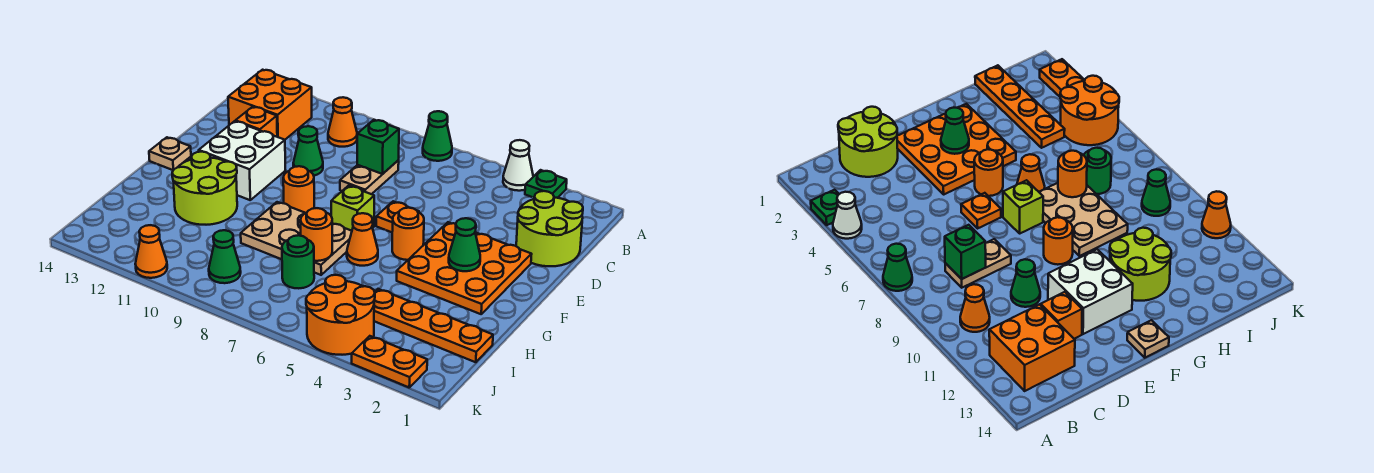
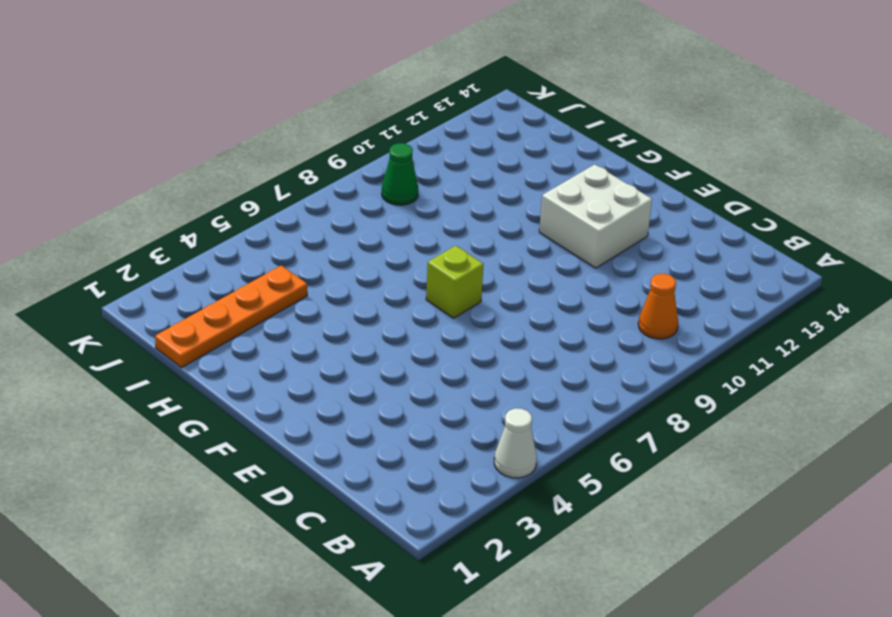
none -> green plate A3 level 1
none -> green cone A7 level 1
none -> orange brick B12:C13 level 1

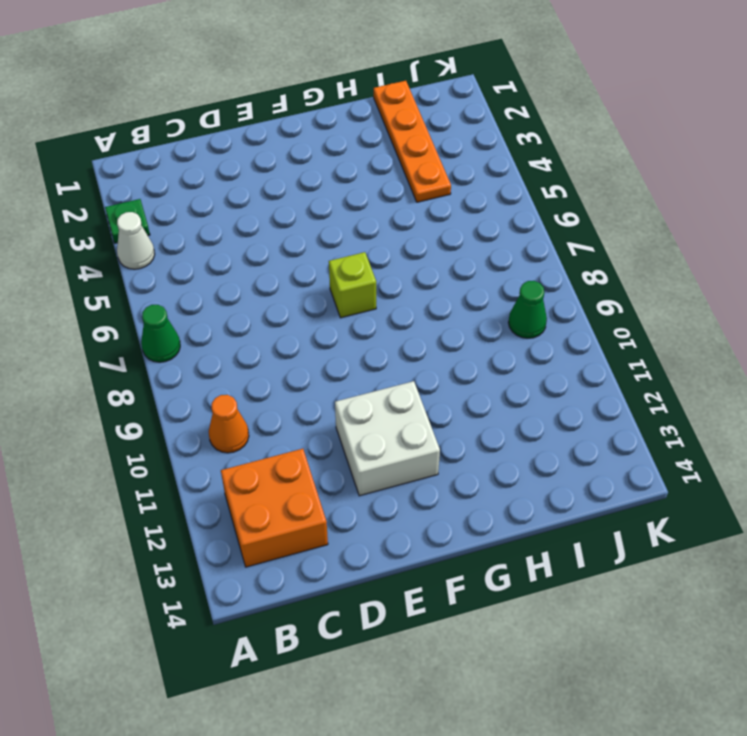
none -> lime round brick C1:D2 level 1
none -> tan plate C8:D8 level 1
none -> green cone D10 level 1

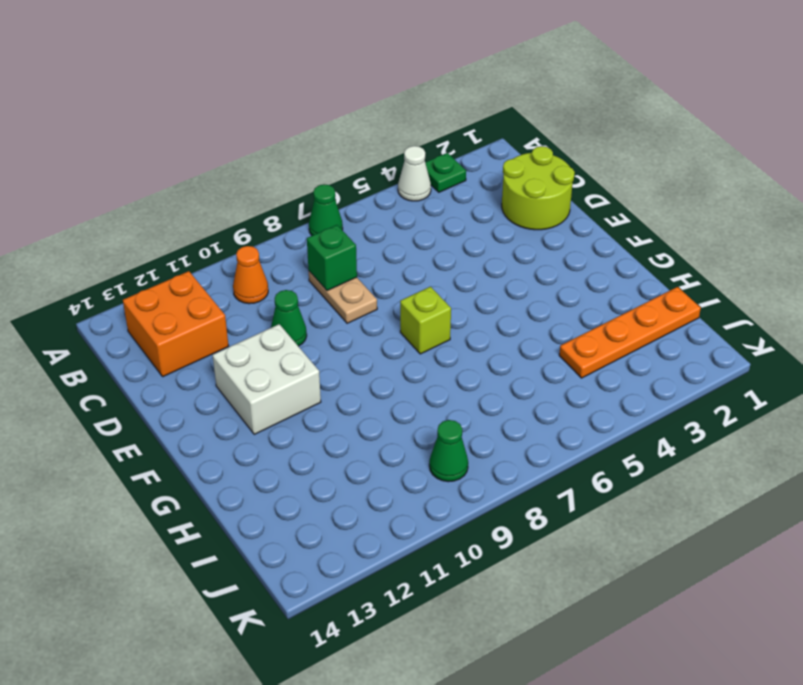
none -> orange brick D12 level 1
none -> orange plate E2:G4 level 1
none -> orange plate E6 level 1

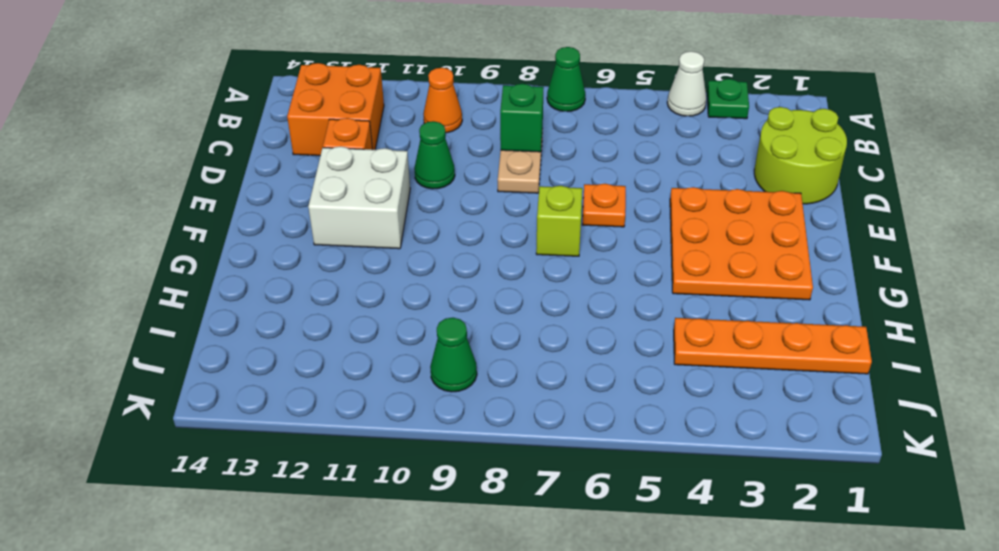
none -> orange round brick F5 level 1
none -> orange round brick F9 level 1
none -> tan plate F14 level 1

